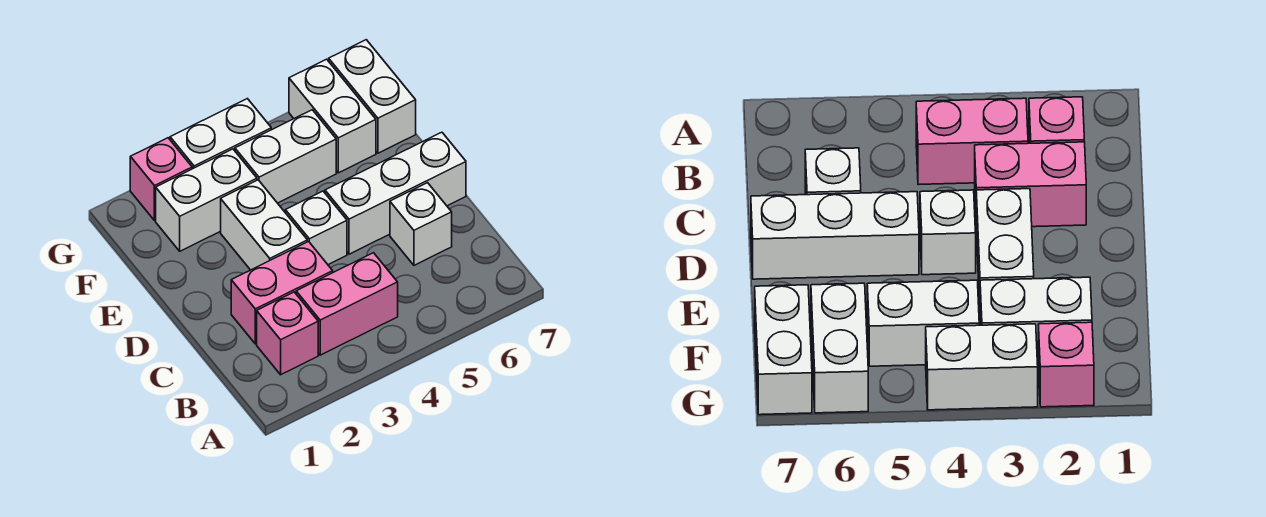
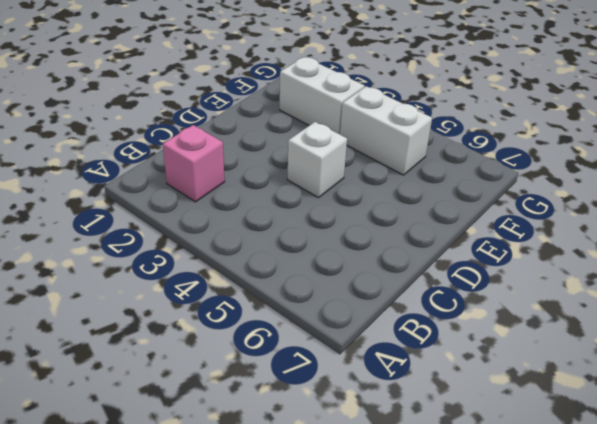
none -> pink brick B3:B4 level 1
none -> pink brick C2:C3 level 1
none -> white brick C6 level 1

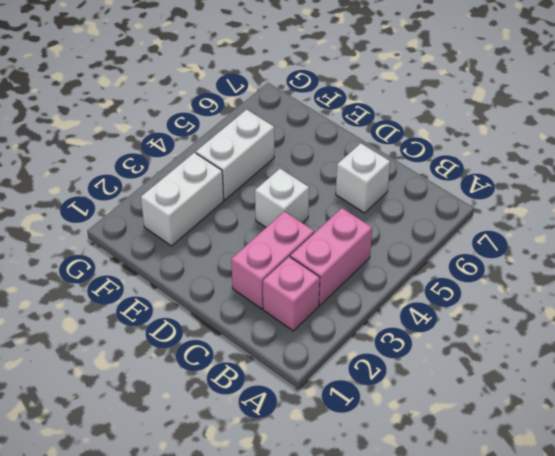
none -> white brick D3:E3 level 1
none -> white brick D5:D7 level 1
none -> white brick F6:G6 level 1

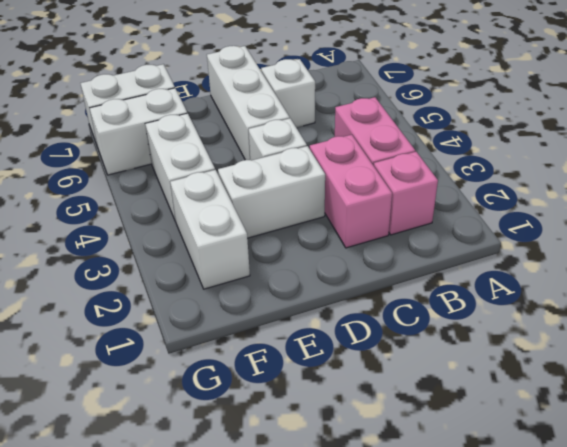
none -> pink brick G2 level 1
none -> white brick G3:G4 level 1

